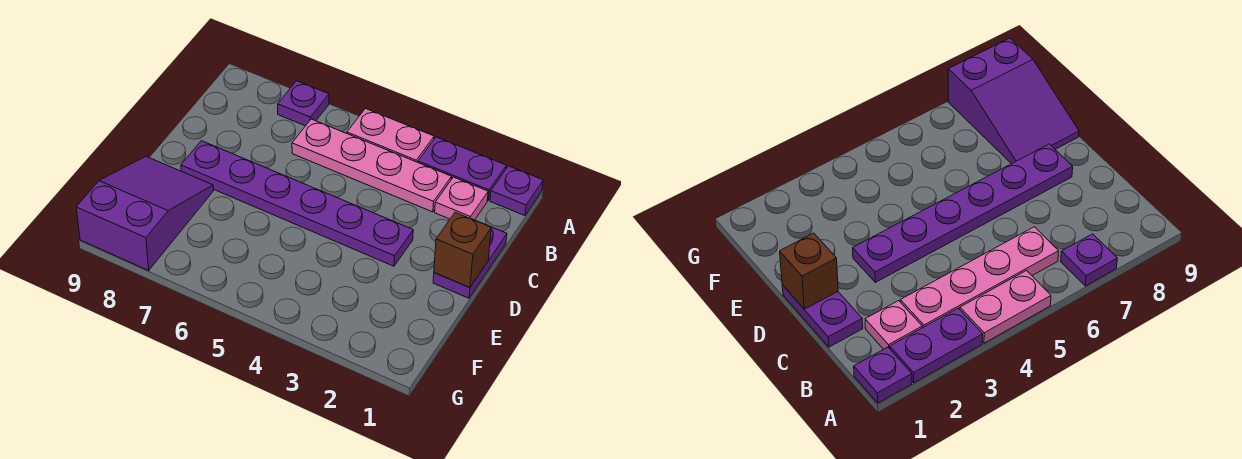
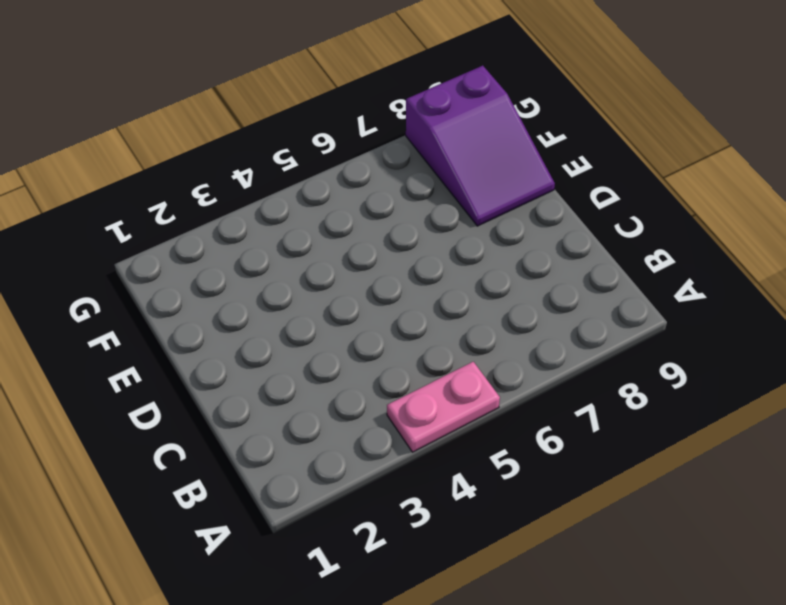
none -> purple plate A1 level 1
none -> purple plate A2:A3 level 1

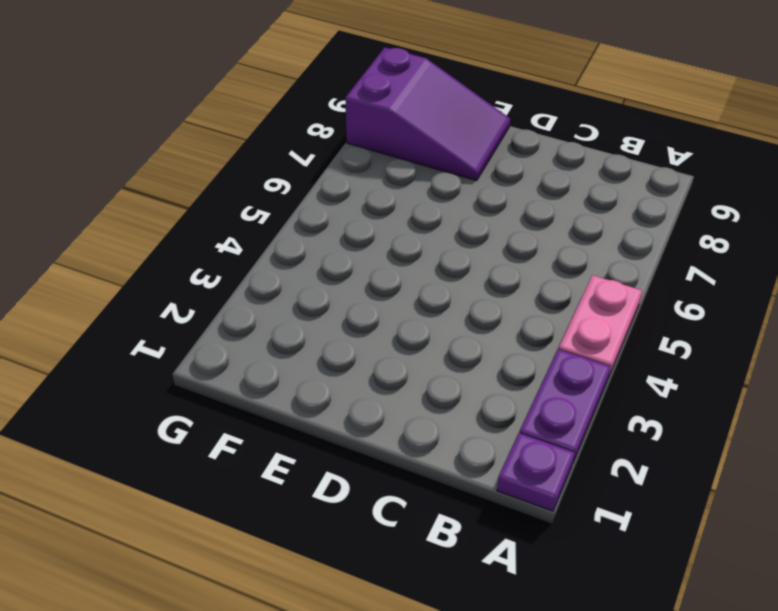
none -> purple plate A7 level 1
none -> pink plate B2 level 1

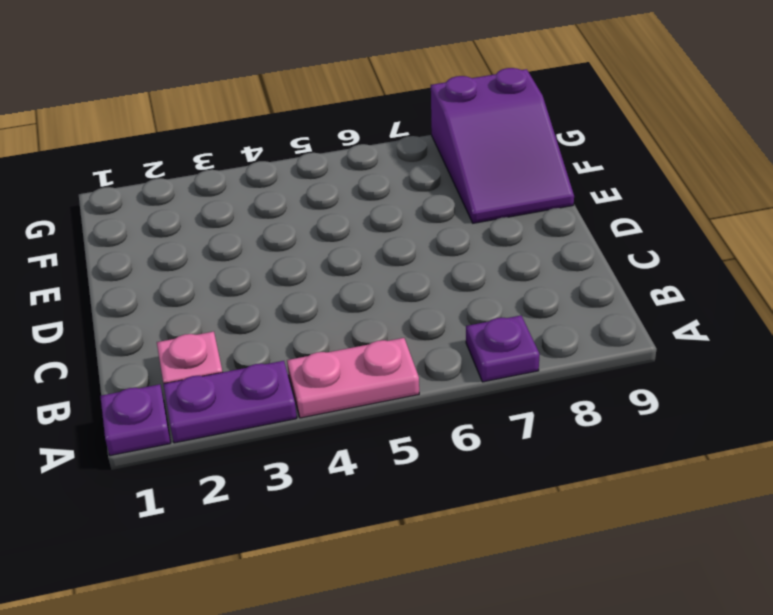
none -> pink plate B3:B6 level 1
none -> purple plate C1:D1 level 1

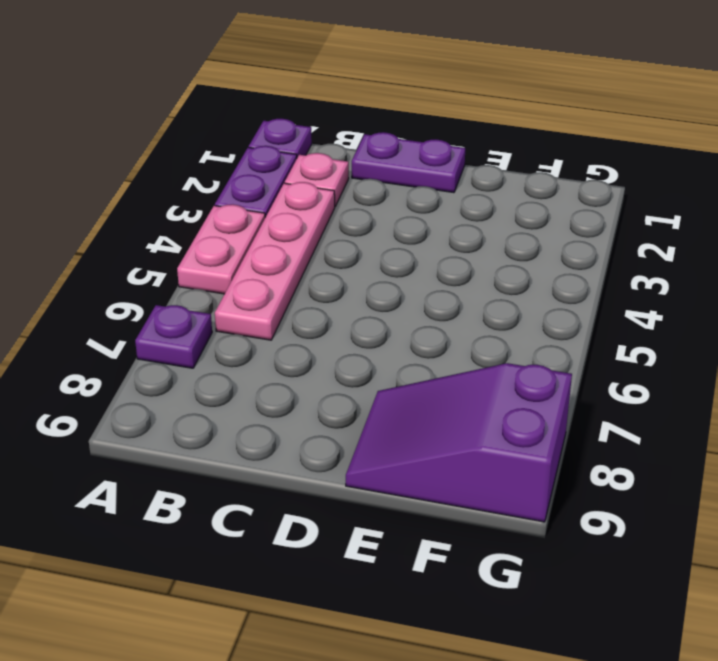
none -> purple plate D3:D8 level 1
none -> brown brick D1 level 2

